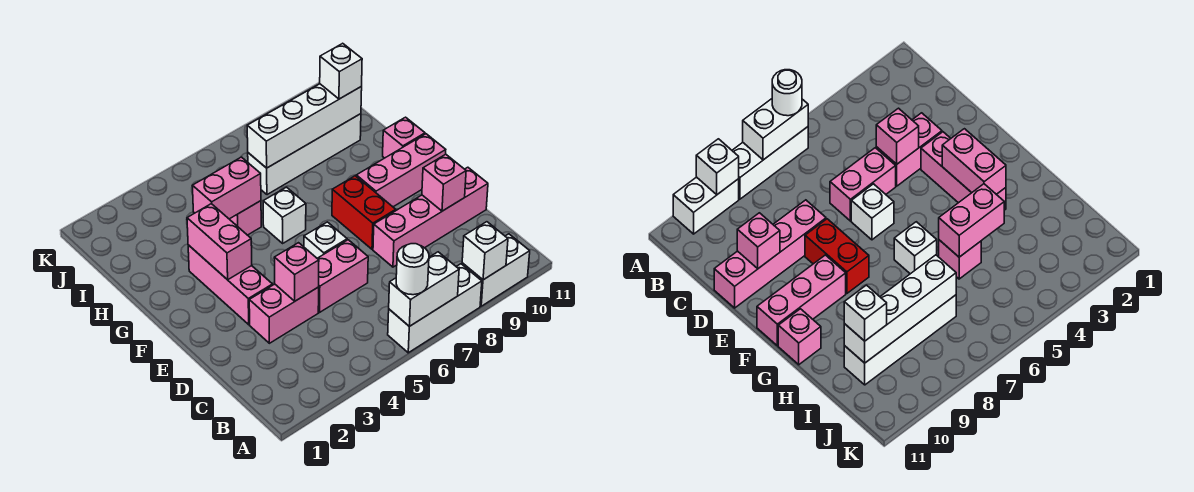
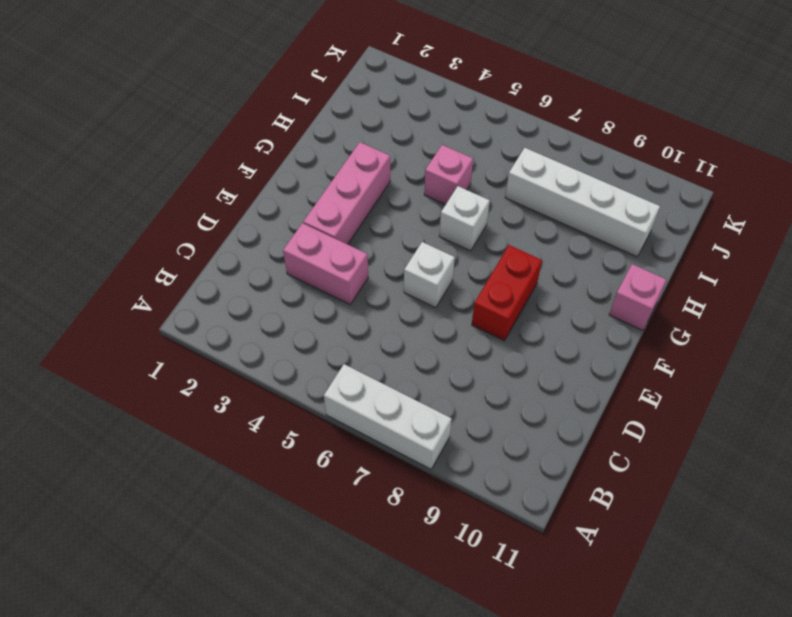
none -> white brick A9:A10 level 1
none -> pink brick D5:D6 level 1
none -> pink brick D8:D11 level 1

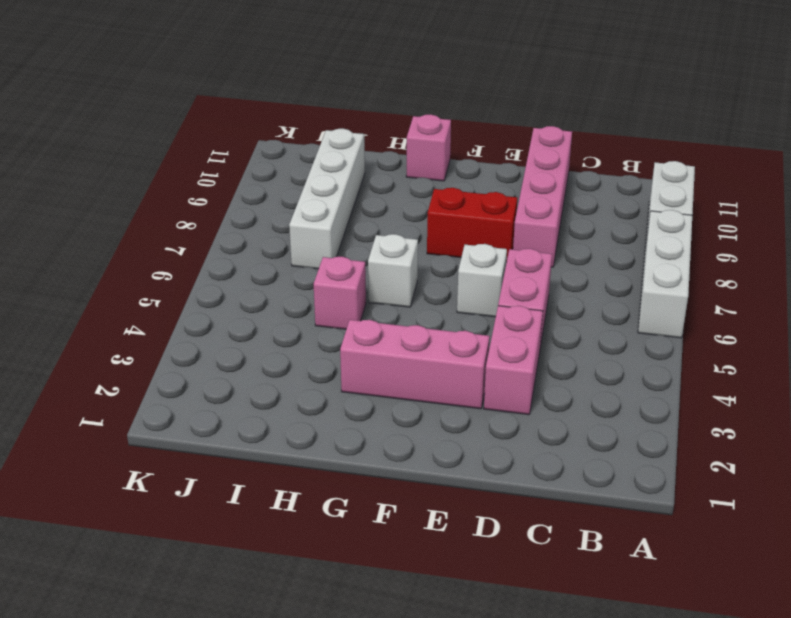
none -> pink brick F9:F11 level 1
none -> white brick A6:A7 level 2
none -> white brick A9 level 2

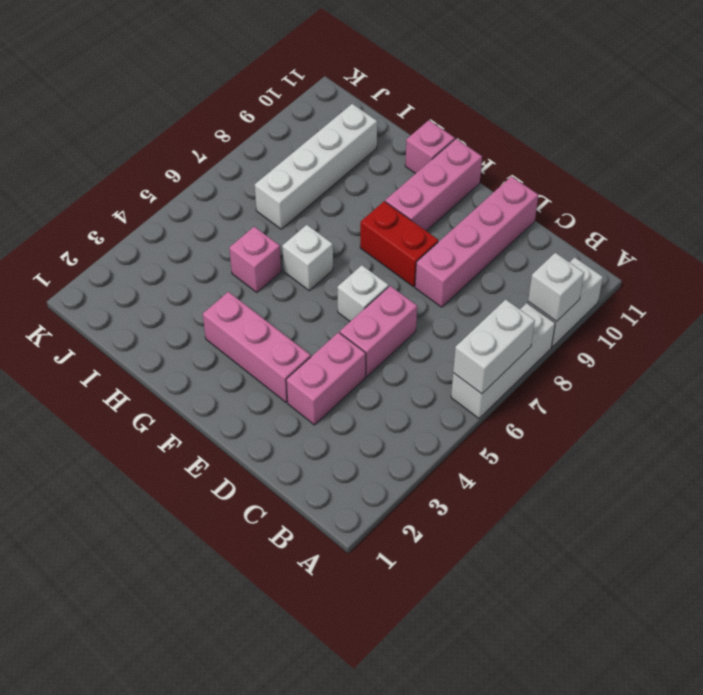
none -> pink brick D4 level 2
none -> pink brick D10 level 2
none -> pink brick F3:G3 level 2

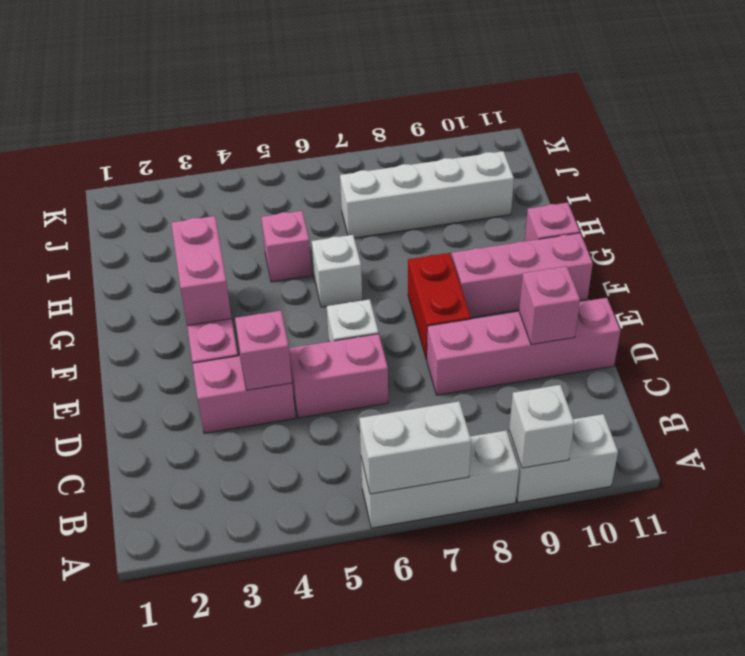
none -> pink brick H4:H5 level 2
none -> white brick I7:I10 level 2
none -> white round brick A6 level 3

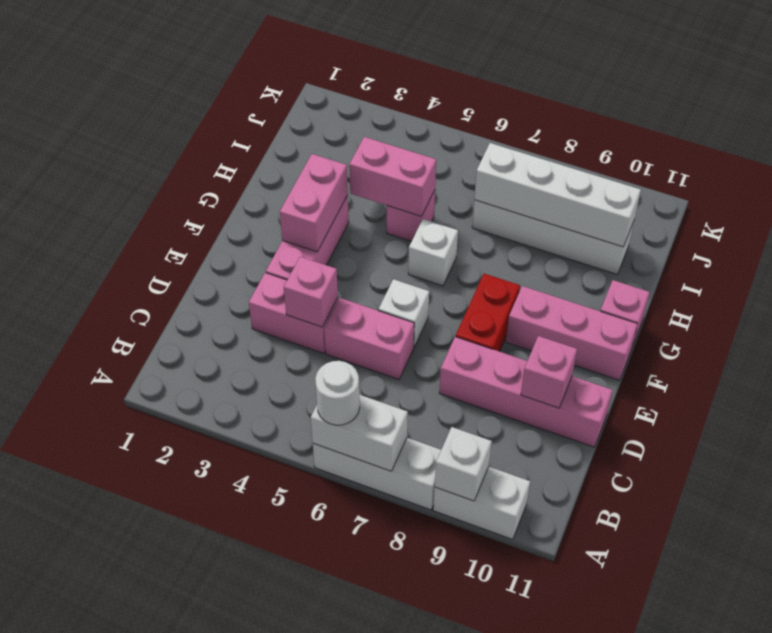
none -> white brick I10 level 3

